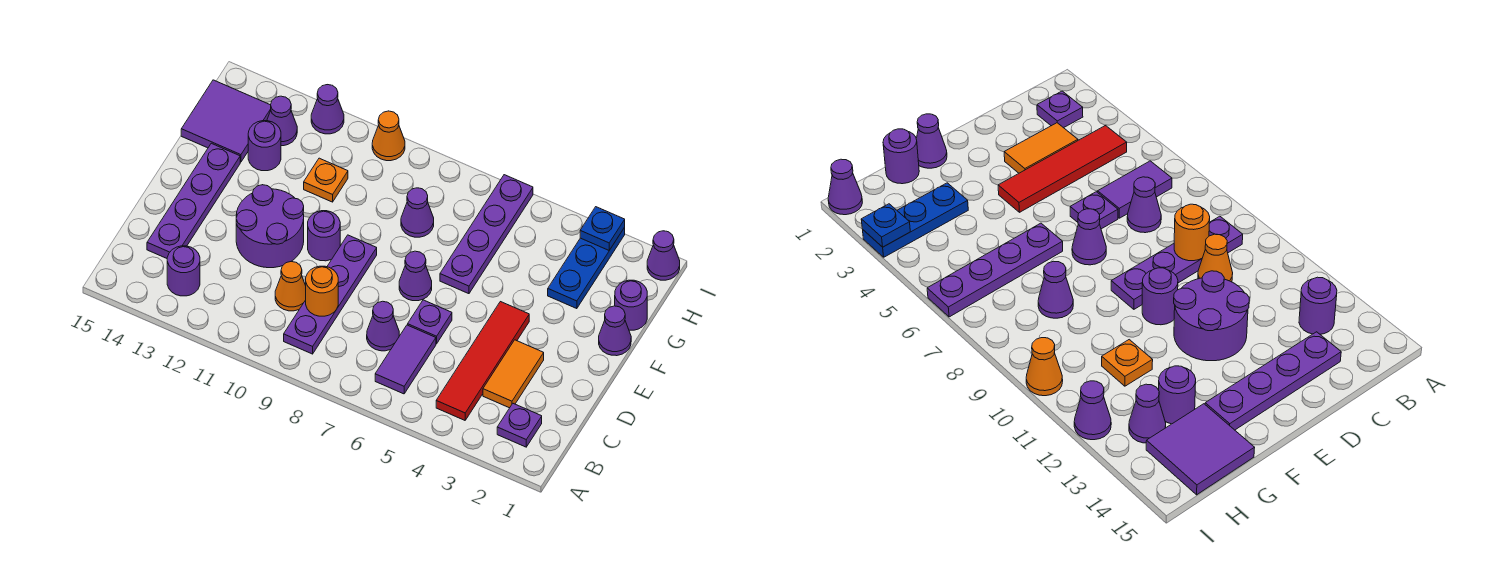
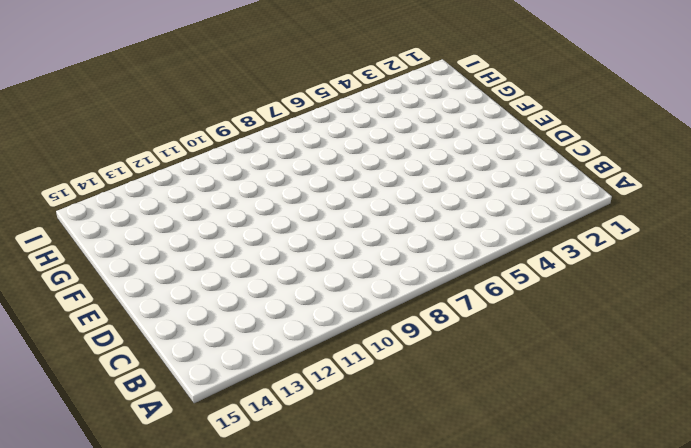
none -> purple plate B2 level 1
none -> red tile B4:E4 level 1
none -> purple tile B6:C6 level 1

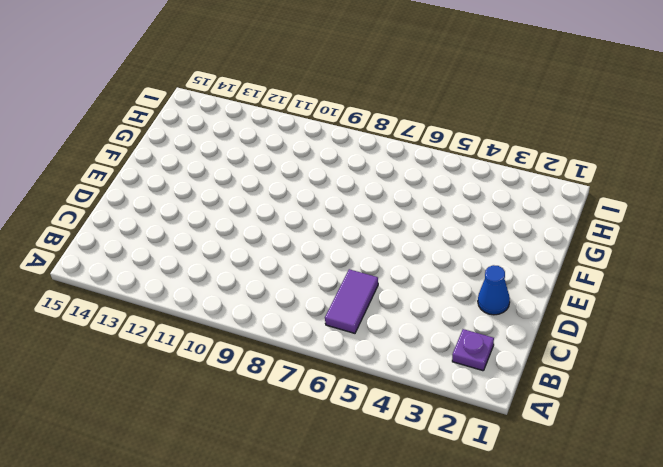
blue cone D2 level 1 -> none
none -> red tile B4:E4 level 1
none -> purple plate B9:E9 level 1
none -> purple round brick B13 level 1

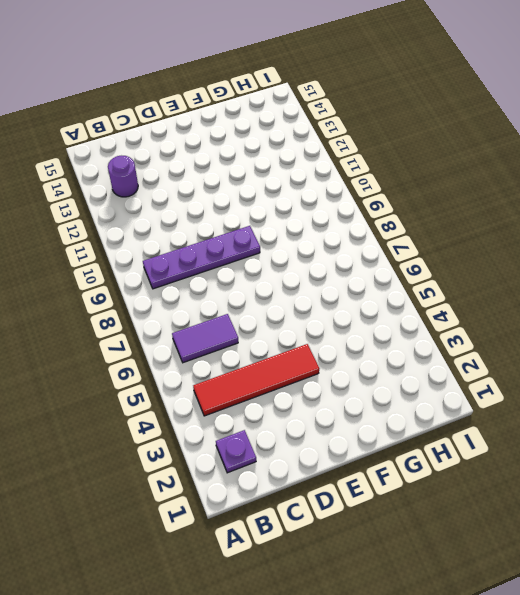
none -> orange tile C3:D3 level 1
none -> purple cone C7 level 1
none -> orange cone C10 level 1

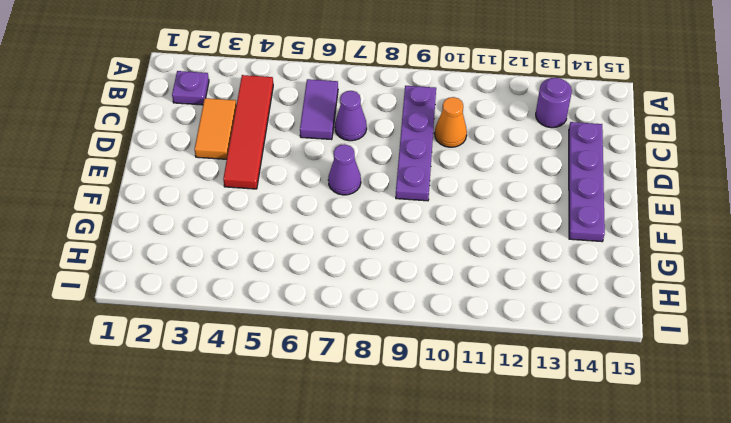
none -> purple plate D6 level 1
none -> purple round brick D11:E12 level 1
none -> purple round brick E10 level 1

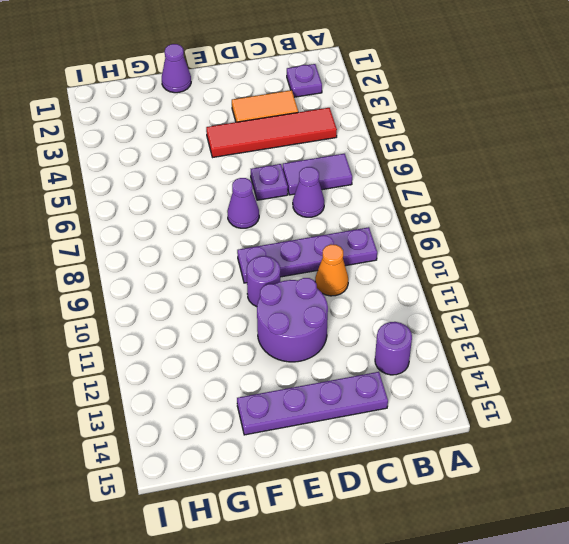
none -> purple plate F6:I6 level 1
none -> purple round brick G1 level 1
none -> blue plate G3:I3 level 1

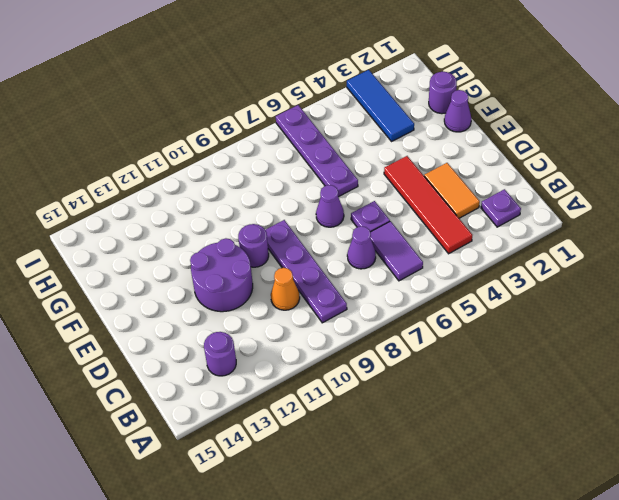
blue tile G3:I3 level 1 -> blue plate G3:I3 level 1
none -> purple plate C14:F14 level 1
none -> purple cone G8 level 1
none -> orange plate G11 level 1

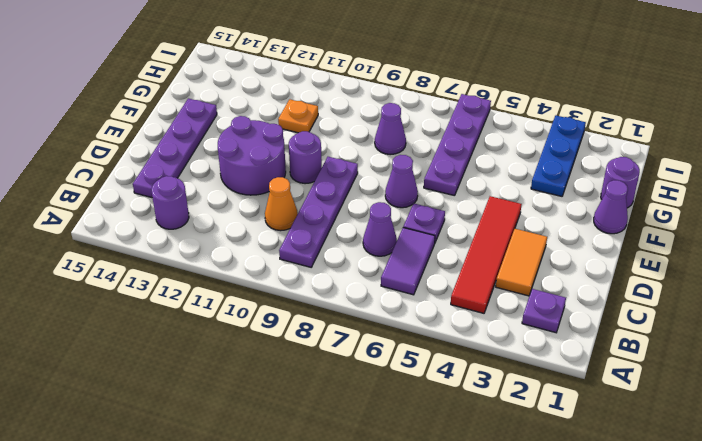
none -> purple round brick G13 level 1
none -> purple tile G14:H15 level 1
none -> purple cone H13 level 1

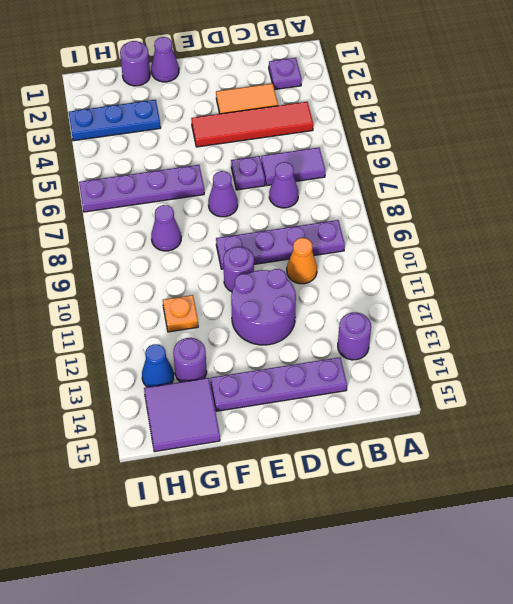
blue cone H13 level 1 -> purple cone H13 level 1
none -> purple cone I1 level 1
none -> orange cone I10 level 1
none -> purple cone I12 level 1

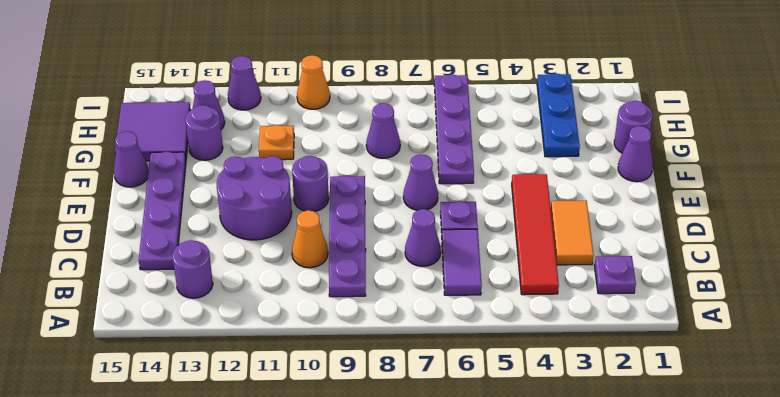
purple cone F15 level 1 -> purple cone I1 level 1
none -> orange round brick C9 level 2
none -> blue plate I3 level 2

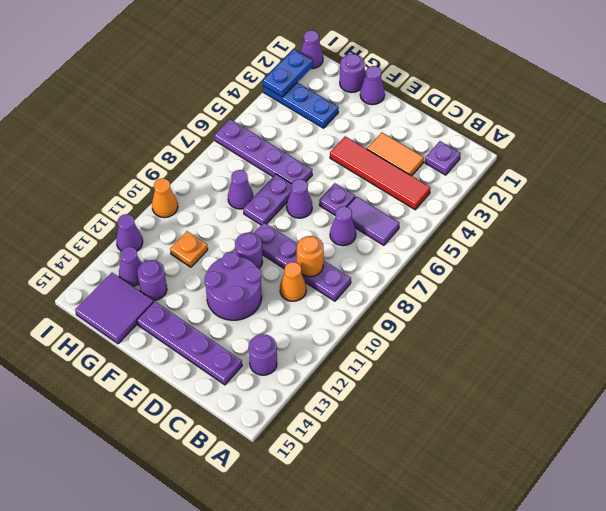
purple plate F7:F8 level 1 -> none
blue plate I2:I3 level 2 -> blue plate I3 level 2

